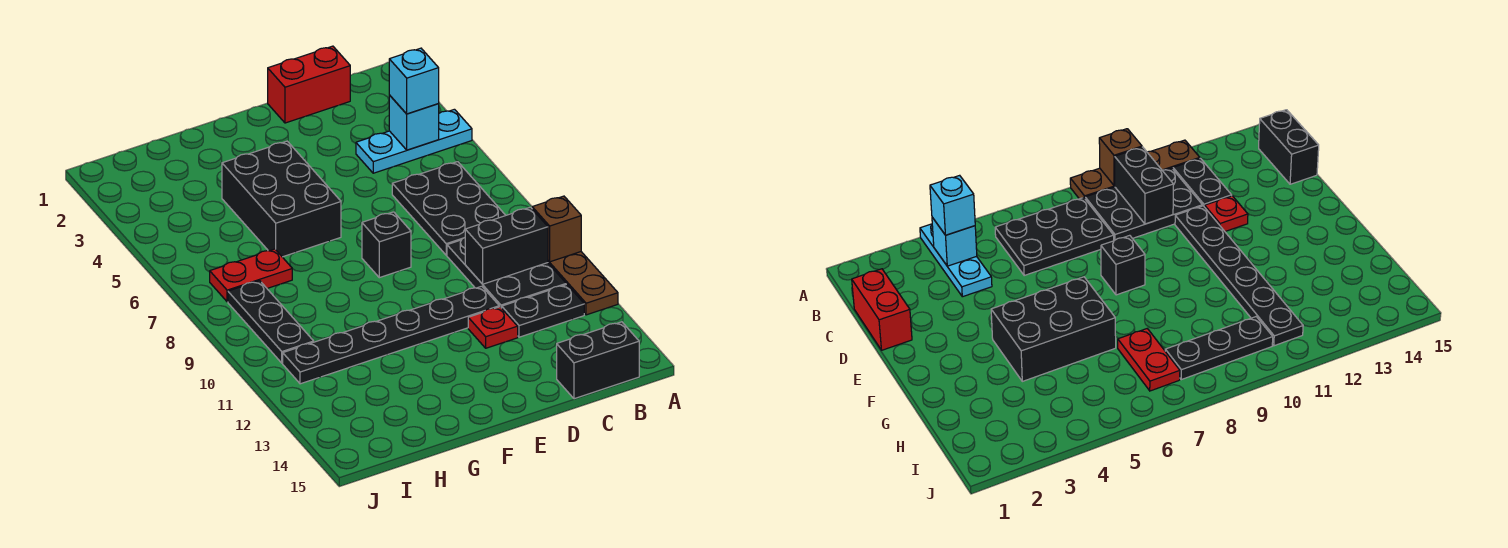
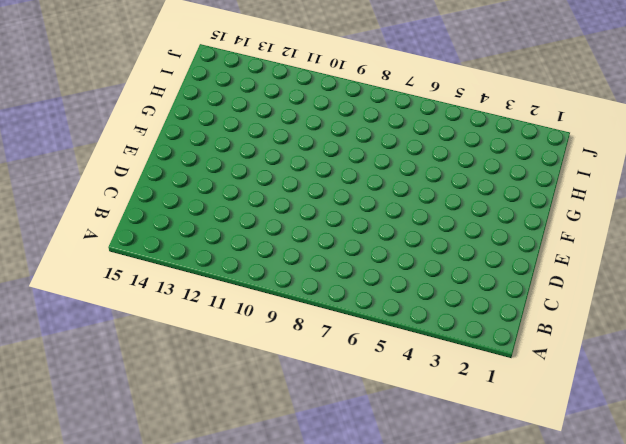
none -> cyan plate A4:C4 level 1
none -> brown plate A9:A12 level 1
none -> black plate B6:C8 level 1

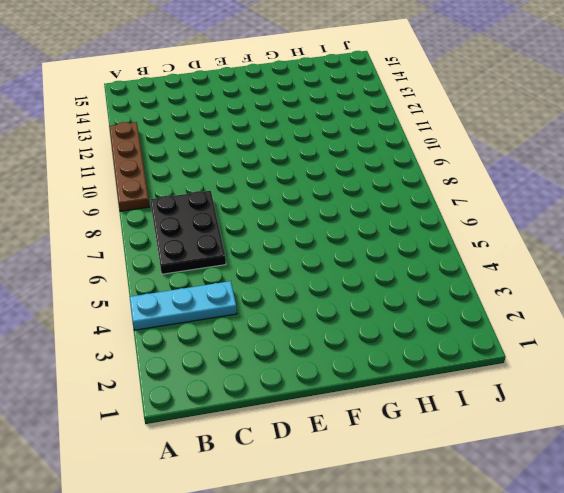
none -> black plate B9:C11 level 1
none -> black plate B12:C12 level 1
none -> black brick B15:C15 level 1

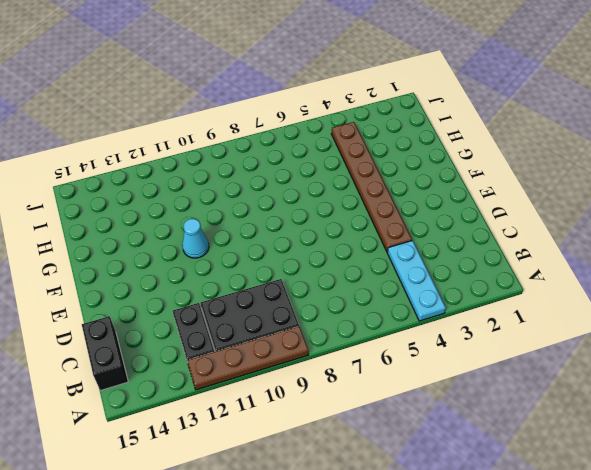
brown plate D4:I4 level 1 -> black brick F4:G6 level 1
cyan cone F11 level 1 -> black plate D11:I11 level 1
none -> black plate B6:C8 level 1
none -> red brick C1:D1 level 1
none -> red plate D12 level 1

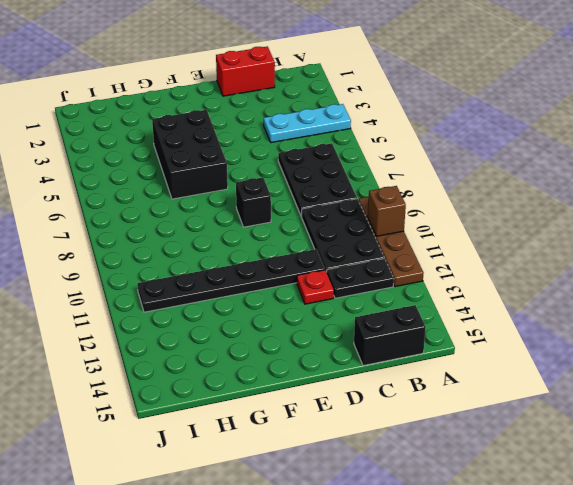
none -> red plate H7:I7 level 1
none -> black plate I8:I10 level 1
none -> cyan brick B4 level 2

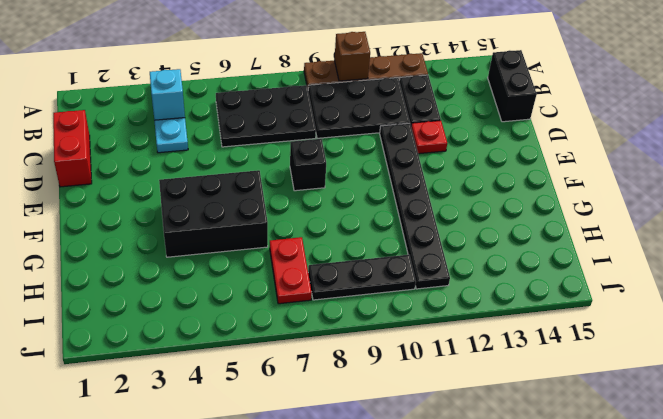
none -> black brick B10:C10 level 2
none -> cyan brick B4 level 3

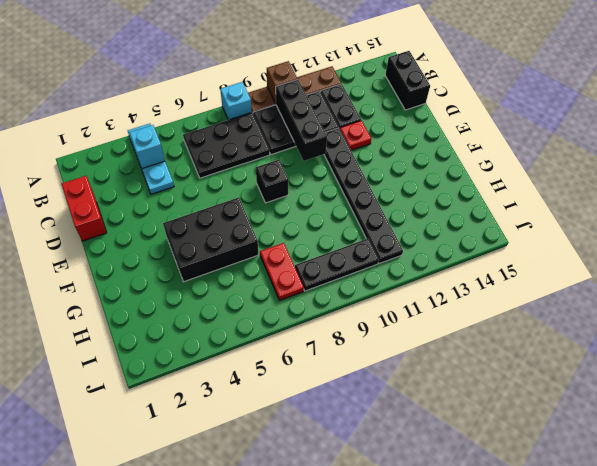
cyan brick A8 level 1 -> cyan brick B4 level 3
black brick B10:D10 level 2 -> black brick B10:C10 level 2

